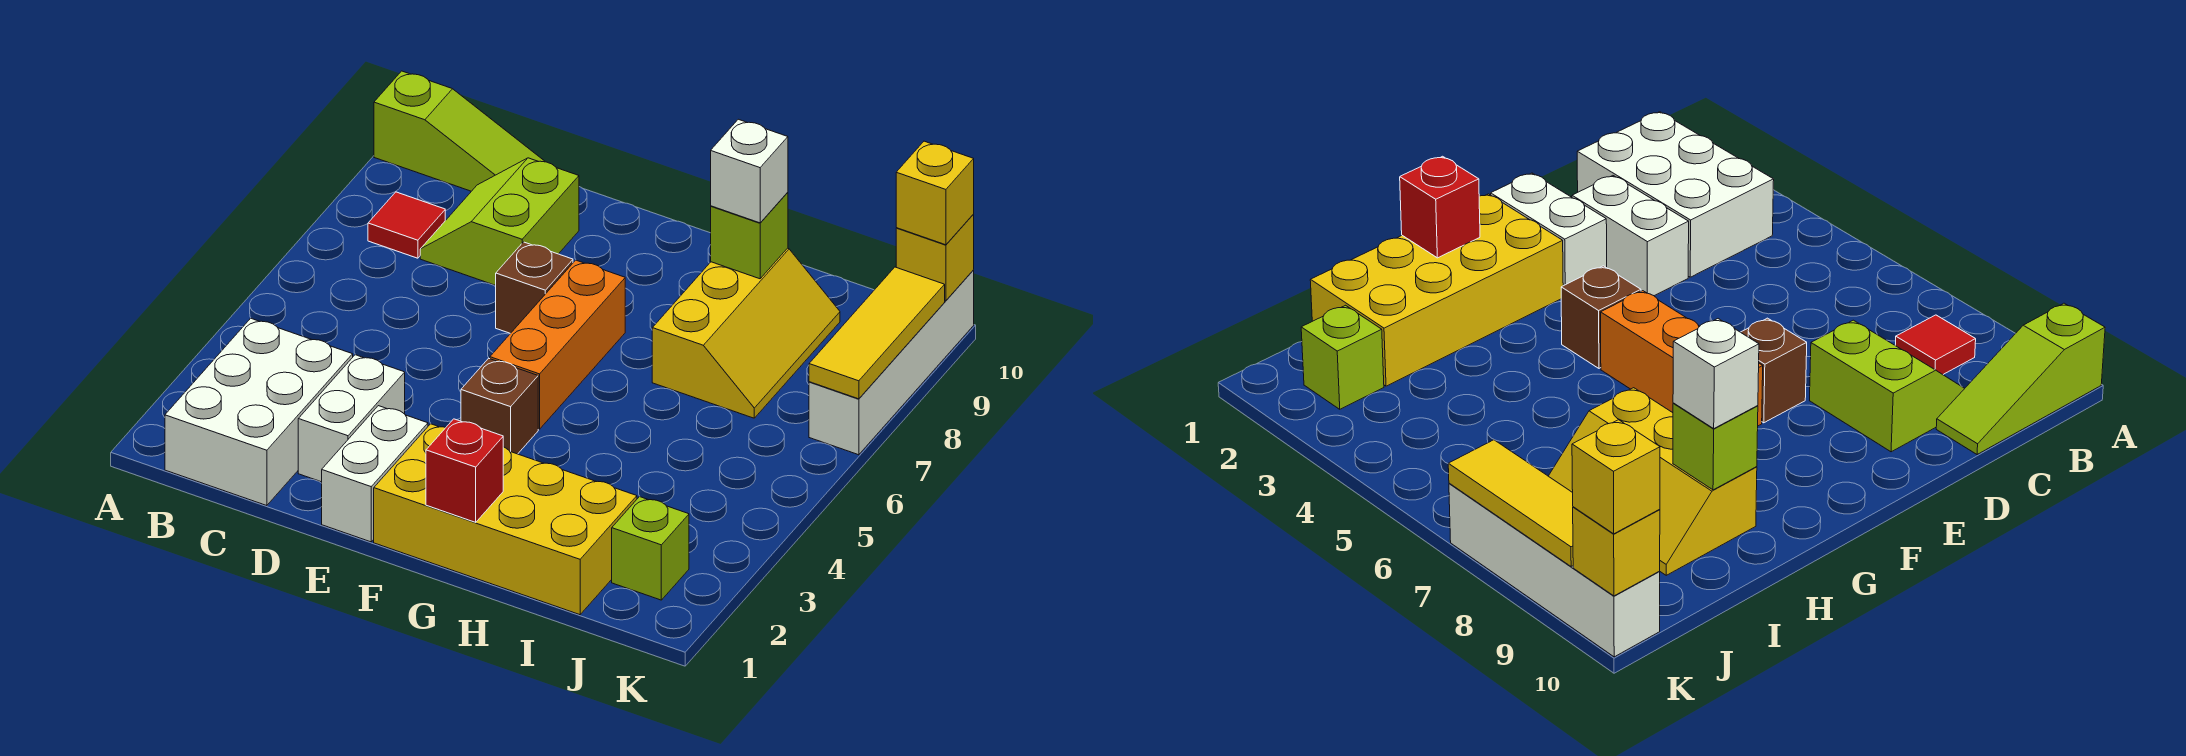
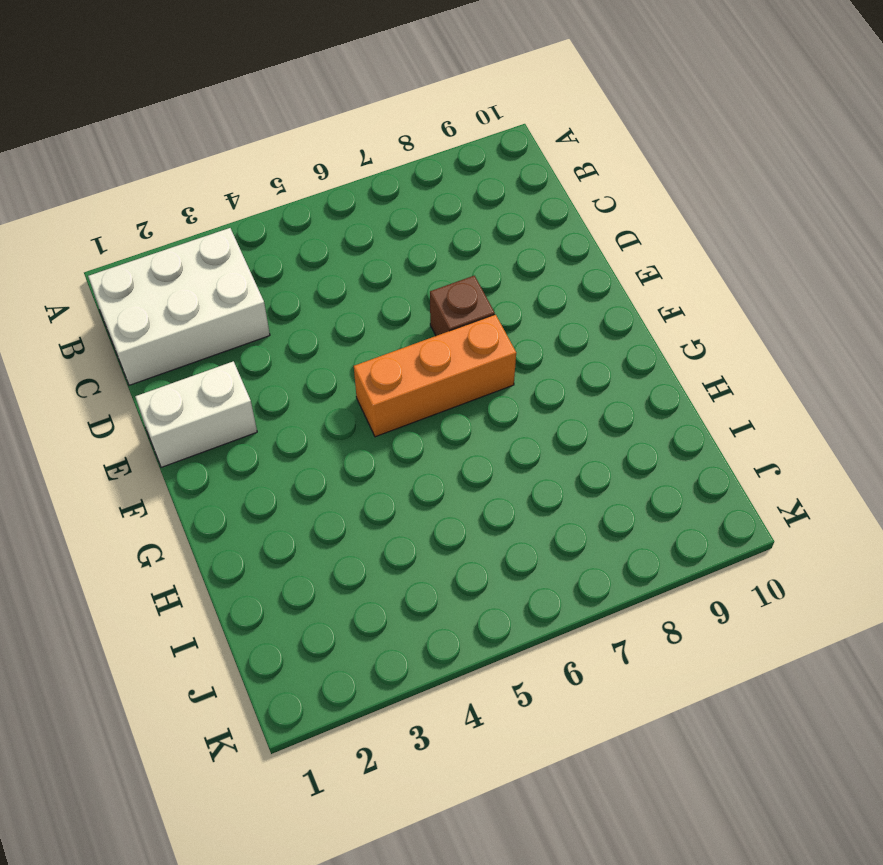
none -> lime slope A10:C10 level 1 top A
none -> red tile B8 level 1
none -> lime slope C8:D9 level 1 top D

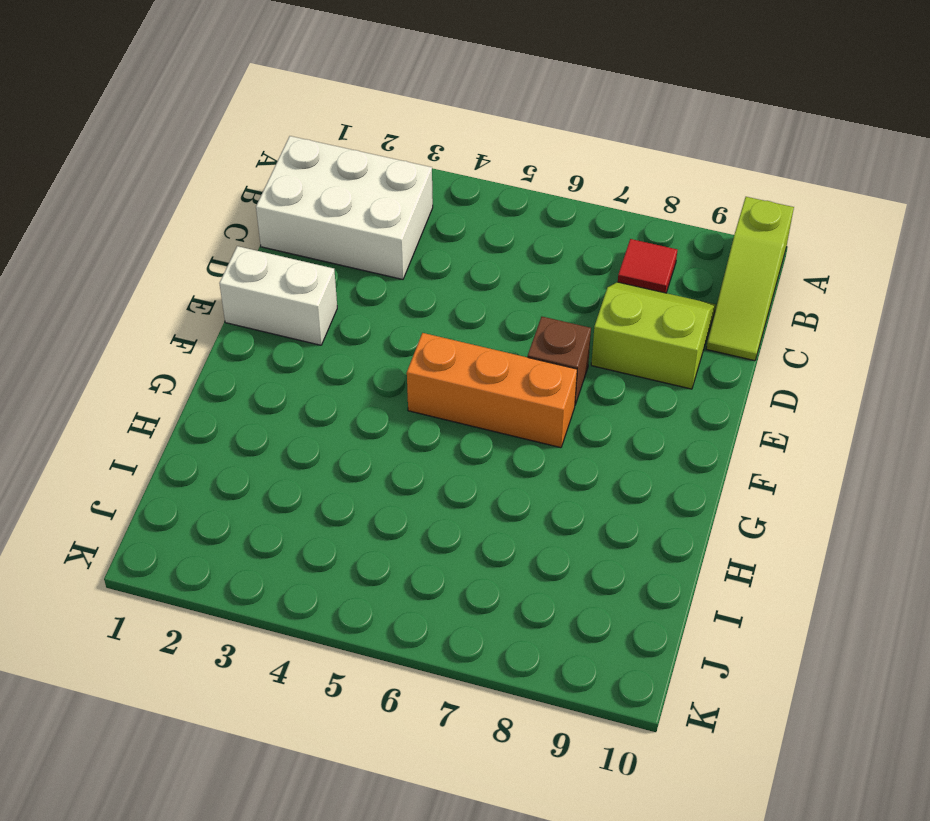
none -> white brick D2:D3 level 1
none -> yellow brick F1:I2 level 1
none -> brown brick F4 level 1

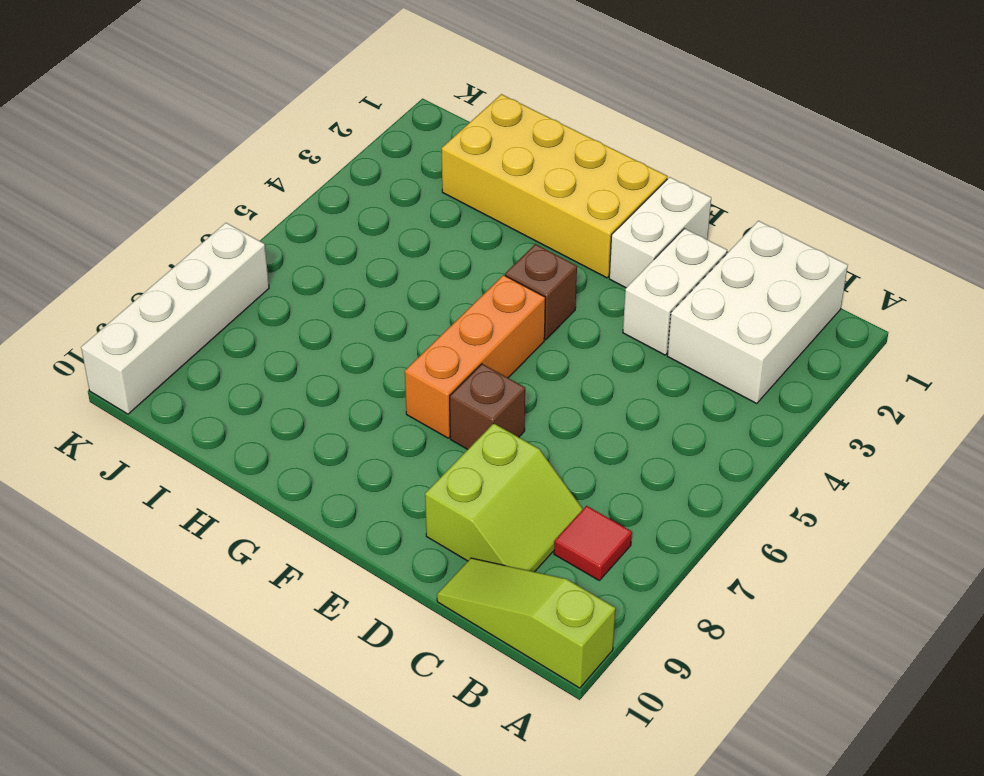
none -> yellow slope H7:I9 level 1 top H
none -> lime brick J2 level 1
none -> red brick G1 level 2

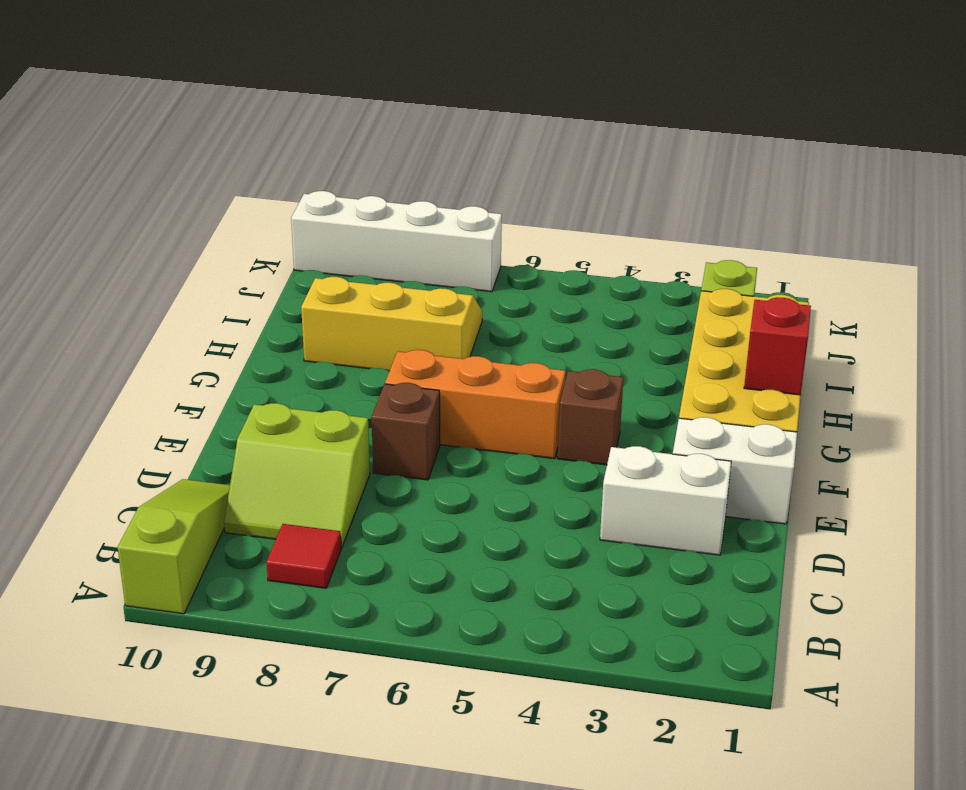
none -> white brick B1:C3 level 1
none -> lime brick H9 level 2
none -> yellow tile K7:K9 level 2

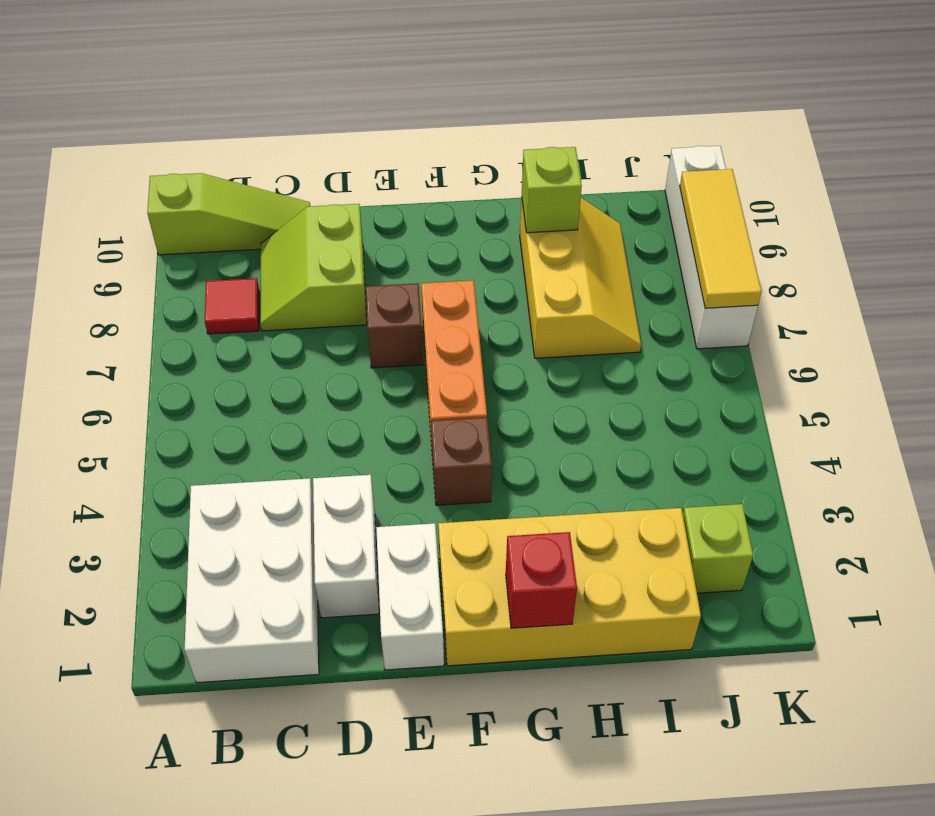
none -> yellow brick K10 level 2
none -> white brick H9 level 3
none -> yellow brick K10 level 3

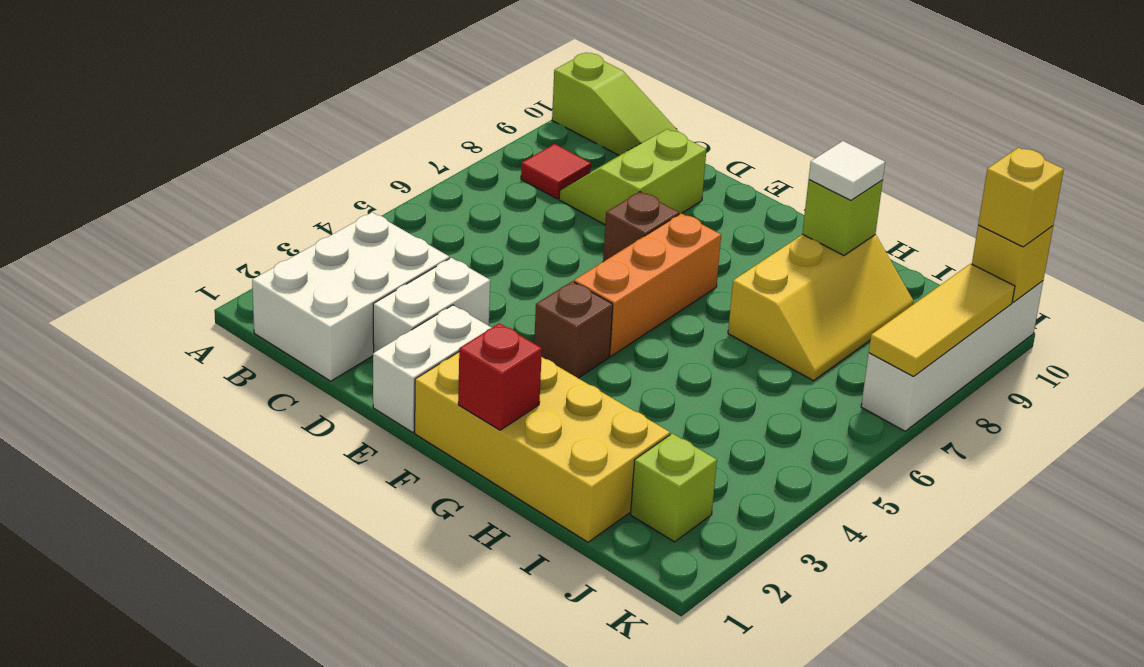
white tile H9 level 3 -> white brick H9 level 3

